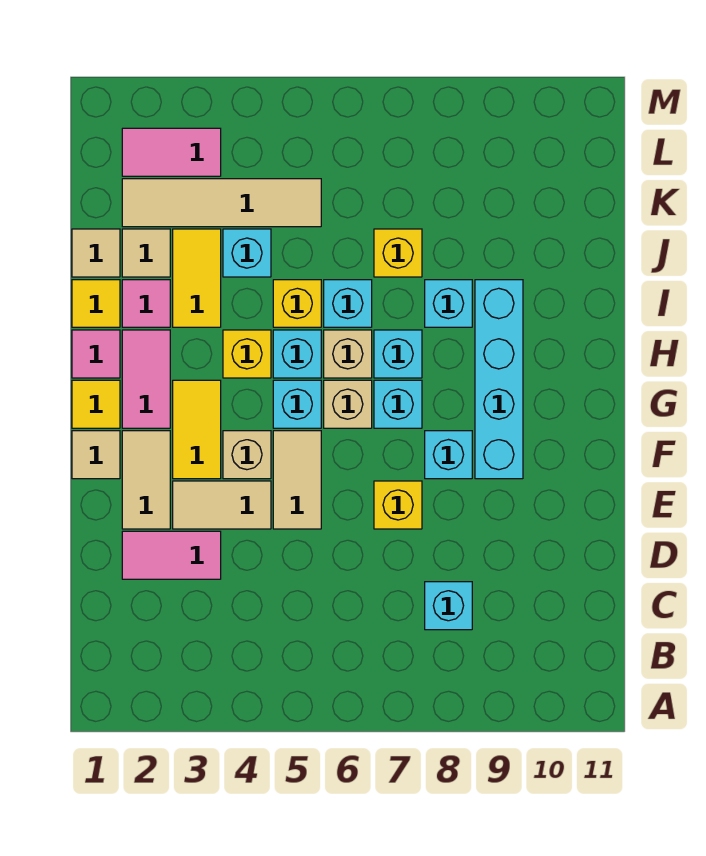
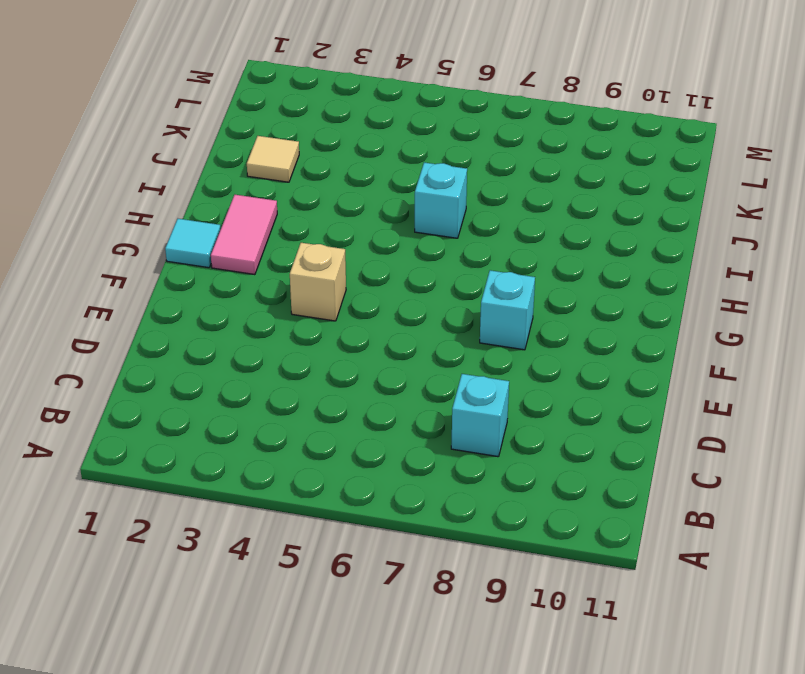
cyan tile G1 level 1 -> yellow tile G1 level 1
none -> pink tile D2:D3 level 1
none -> tan tile E2:F2 level 1
none -> tan tile E3:E4 level 1
none -> tan tile E5:F5 level 1

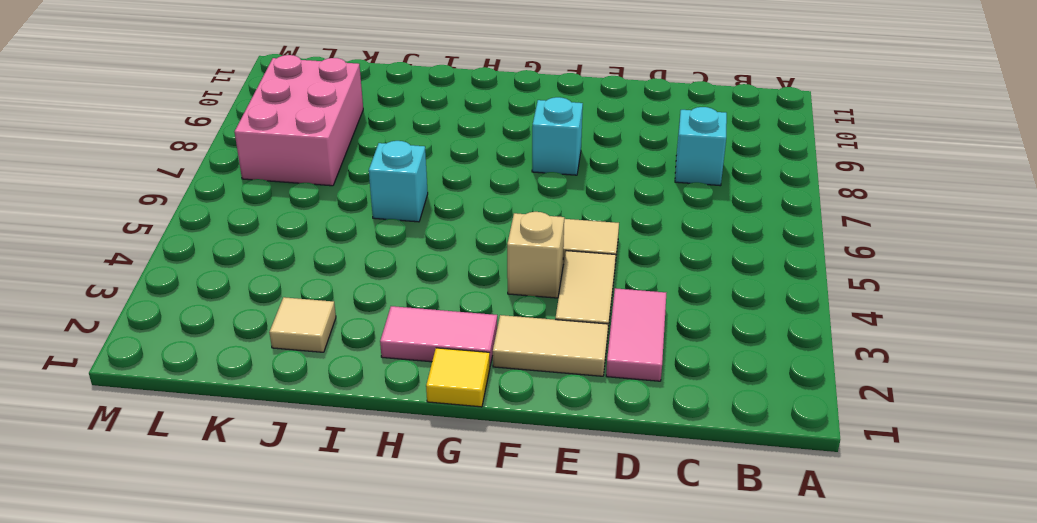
pink brick K7:L9 level 1 -> none
none -> yellow brick E7 level 1
none -> tan tile F1 level 1
none -> yellow tile F3:G3 level 1
none -> cyan brick F9:I9 level 1

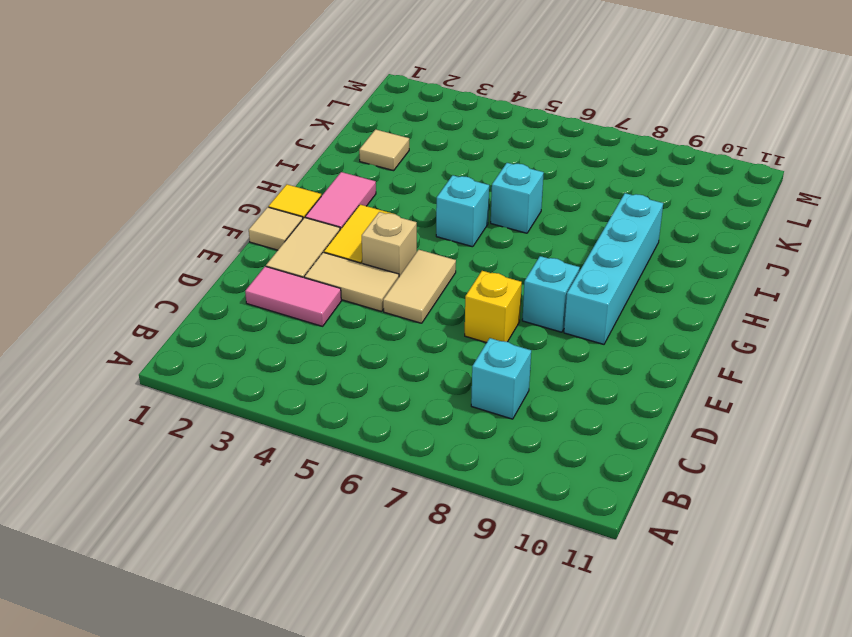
none -> cyan brick G5 level 1
none -> tan brick G6 level 1
none -> cyan brick G7 level 1
none -> pink tile H1 level 1

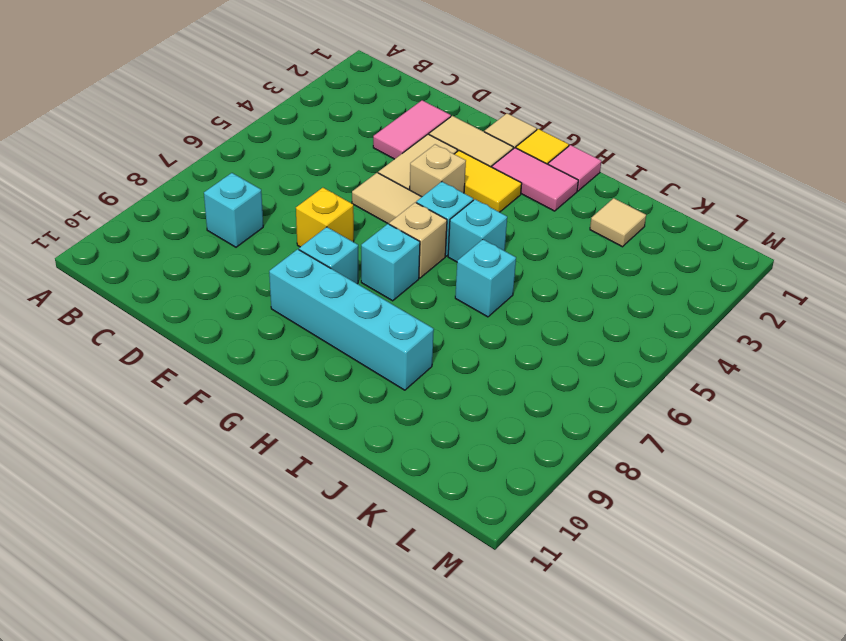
none -> yellow brick H4 level 1
none -> tan brick H6 level 1
none -> cyan brick H7 level 1
none -> yellow tile I1 level 1

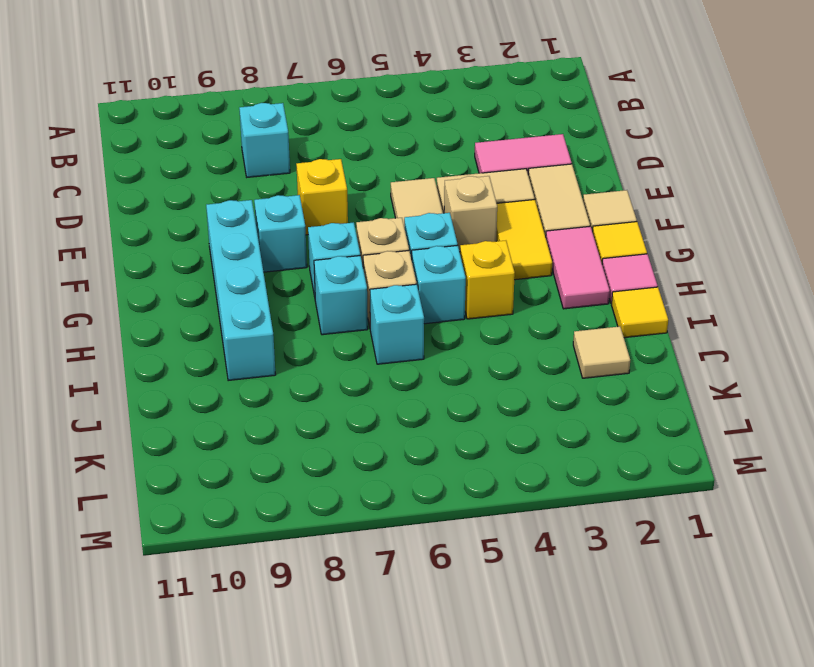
none -> pink tile I2 level 1
none -> yellow tile I3:J3 level 1
none -> yellow brick I5 level 1
none -> cyan brick I8 level 1

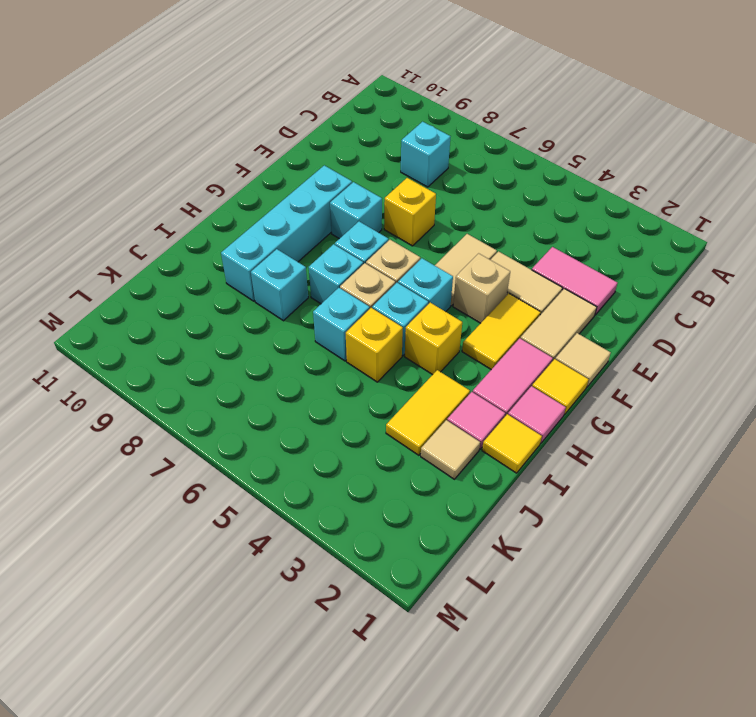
none -> tan tile J1 level 1
none -> cyan brick J4 level 1
none -> yellow brick J7 level 1
none -> tan tile K2:K5 level 1

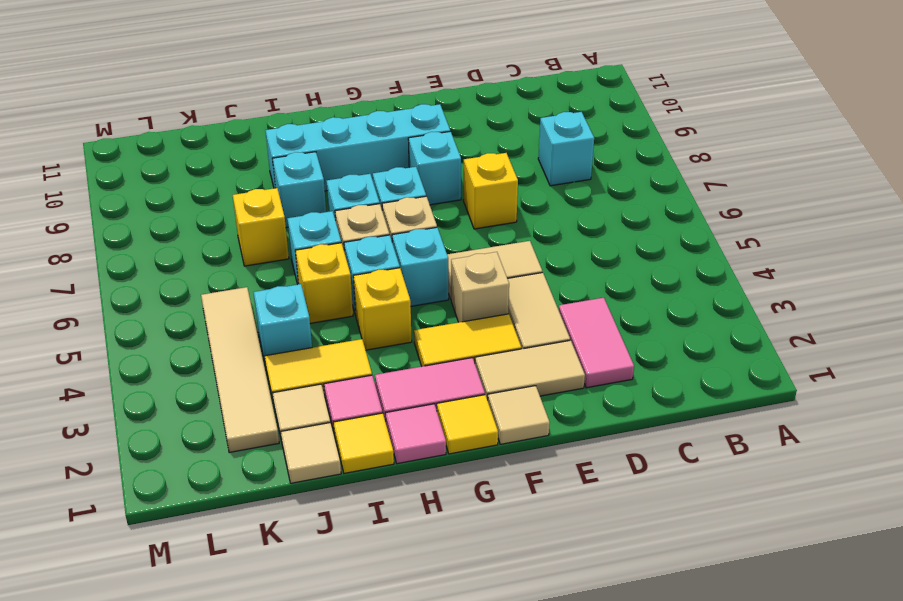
none -> pink tile L2:L3 level 1

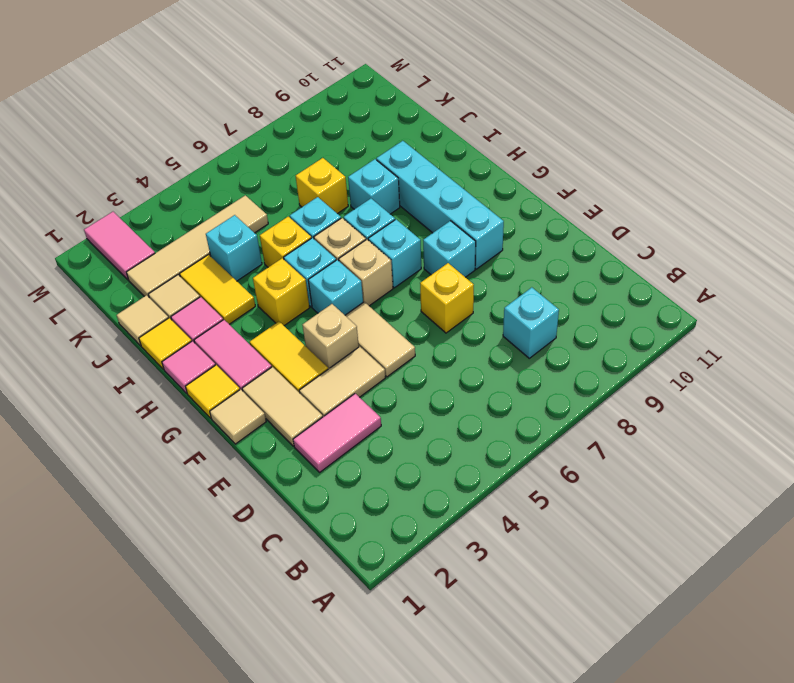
pink tile L2:M2 level 1 -> pink tile L2:L3 level 1

